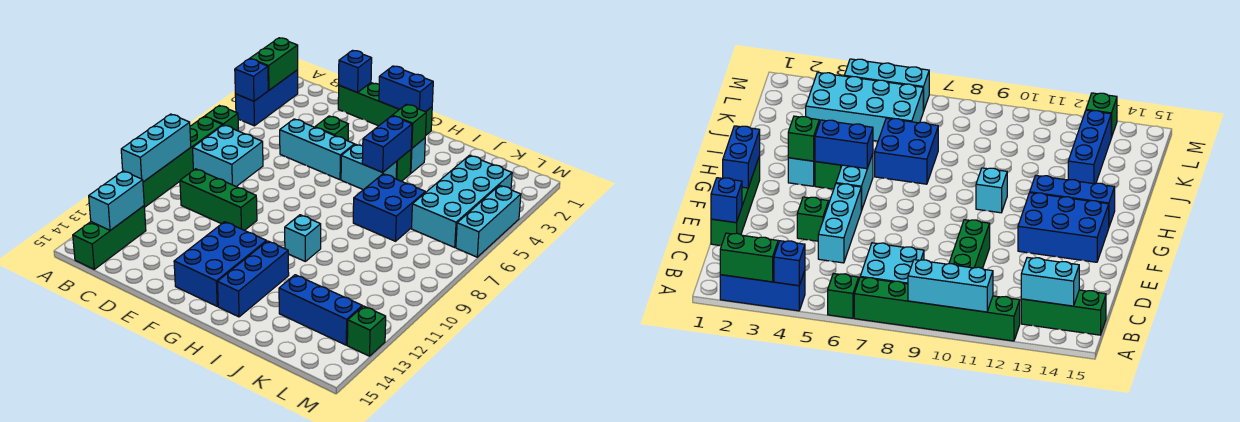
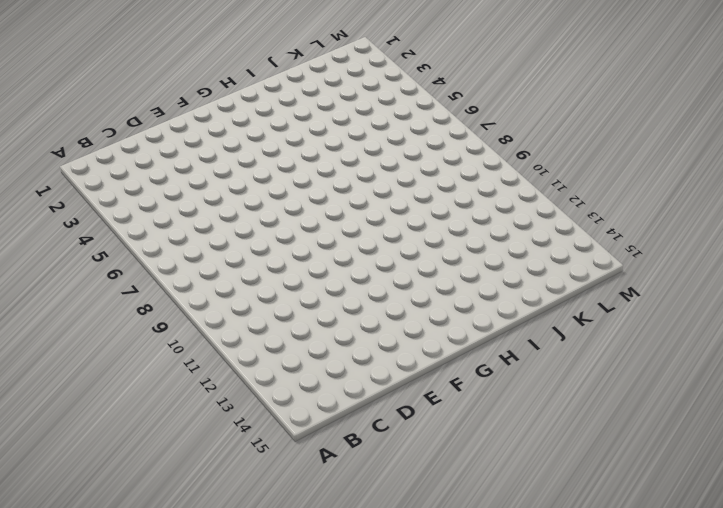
none -> blue brick A2:A4 level 1
none -> green brick A6 level 1
none -> green brick A7:A12 level 1

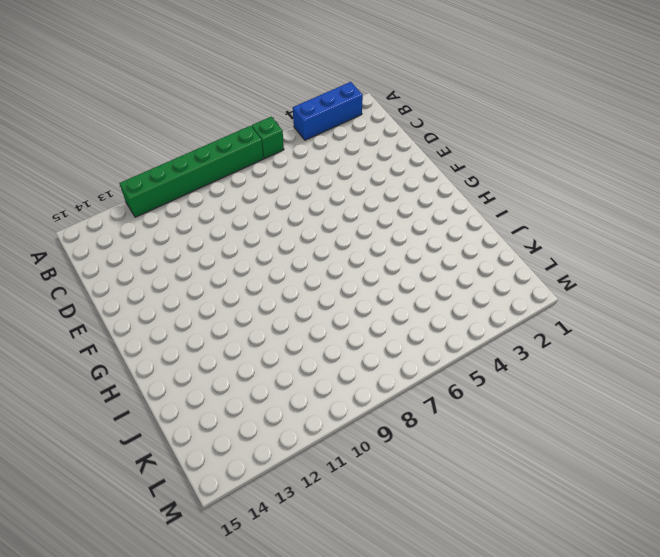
none -> cyan brick B7:C8 level 1
none -> green brick B13:B15 level 1
none -> green brick C10:E10 level 1

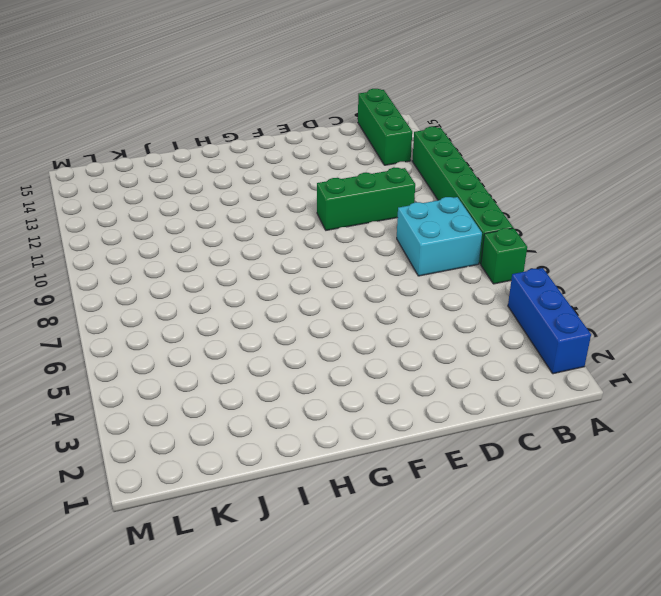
none -> green brick D1:G1 level 1
none -> cyan brick D5:F5 level 1
none -> green brick E4 level 1

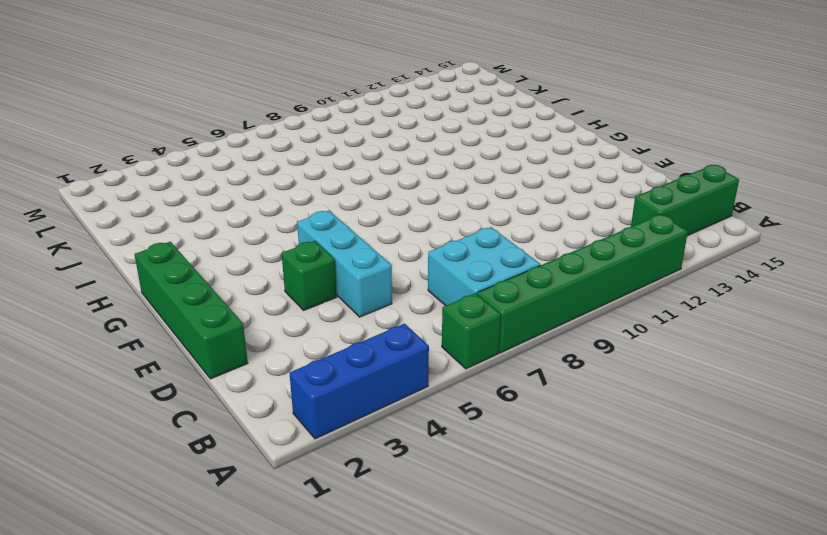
none -> green brick C10:E10 level 1
none -> blue brick F12:G14 level 1
none -> cyan brick G5:H5 level 1

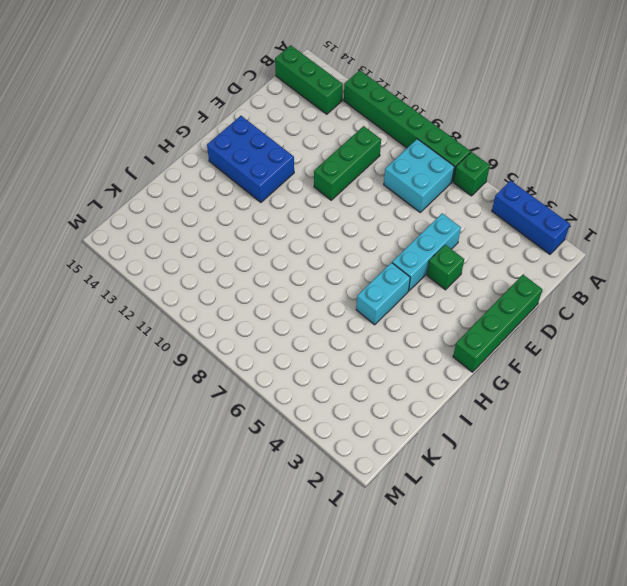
none -> cyan brick H3 level 1
none -> green brick H4 level 1
none -> cyan brick H10 level 1

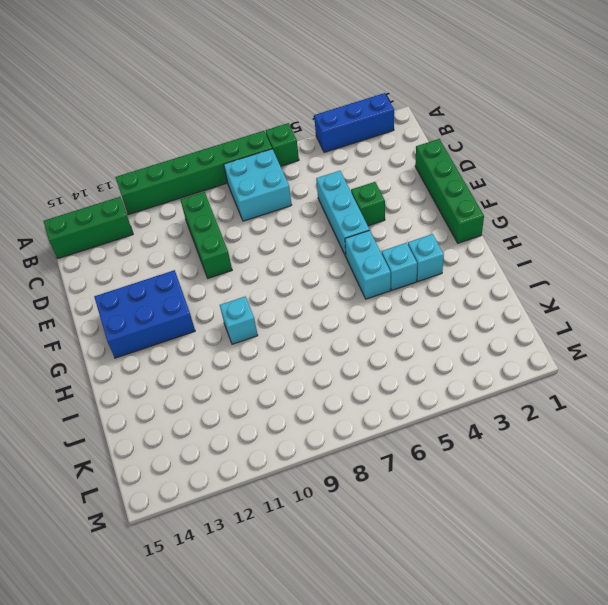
cyan brick H4 level 1 -> green brick H4 level 1
none -> blue brick H12:H14 level 1
none -> blue brick I6:J7 level 1
none -> blue brick J13:L13 level 1

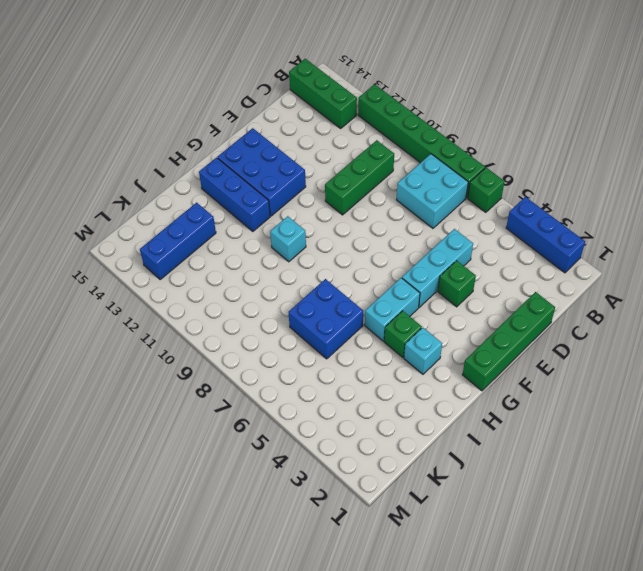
none -> cyan brick K3:L6 level 1
none -> cyan brick M4:M6 level 1
none -> green brick M13 level 1

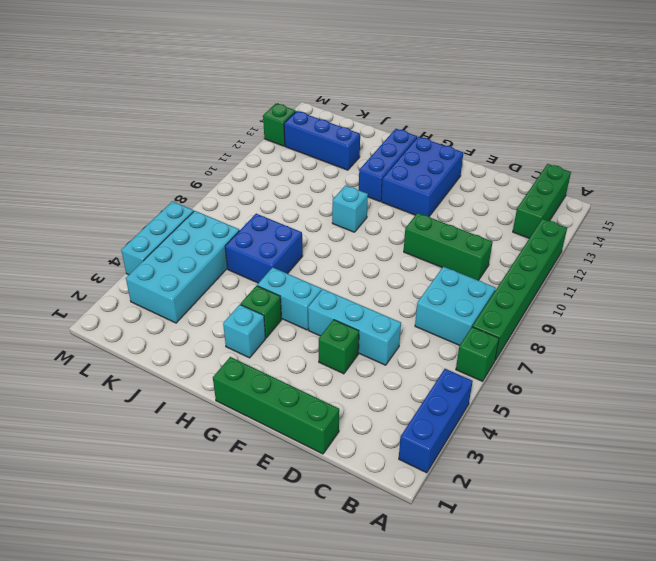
none -> green brick A2:A3 level 2
none -> blue brick A4 level 2
none -> cyan brick A9:A11 level 2

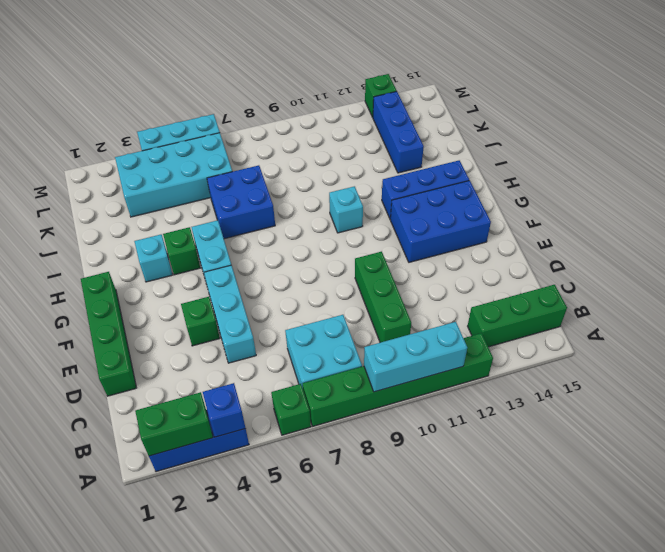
none -> cyan brick B13:B14 level 2
none -> blue brick D1 level 2
none -> blue brick F1:G1 level 2

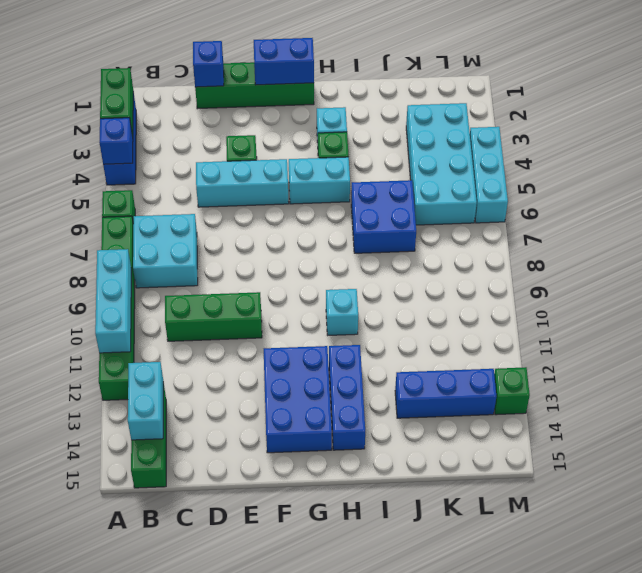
none -> green brick H3 level 2
none -> blue brick H4:H5 level 2

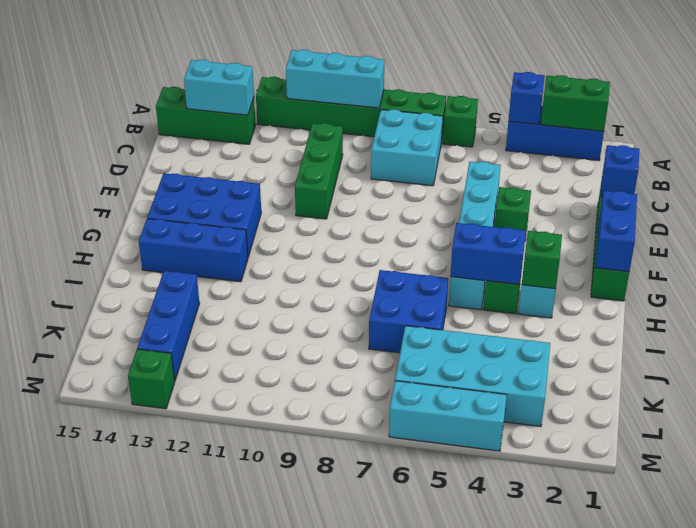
none -> cyan brick H10 level 1

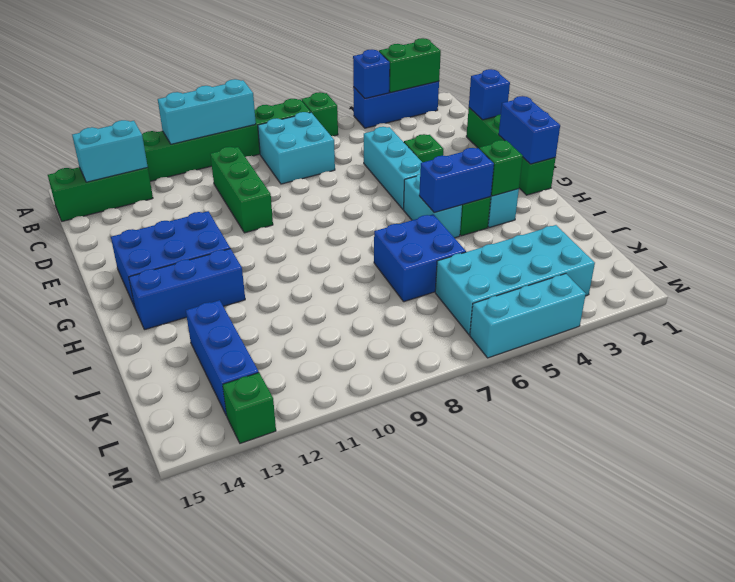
none -> cyan brick H10 level 1

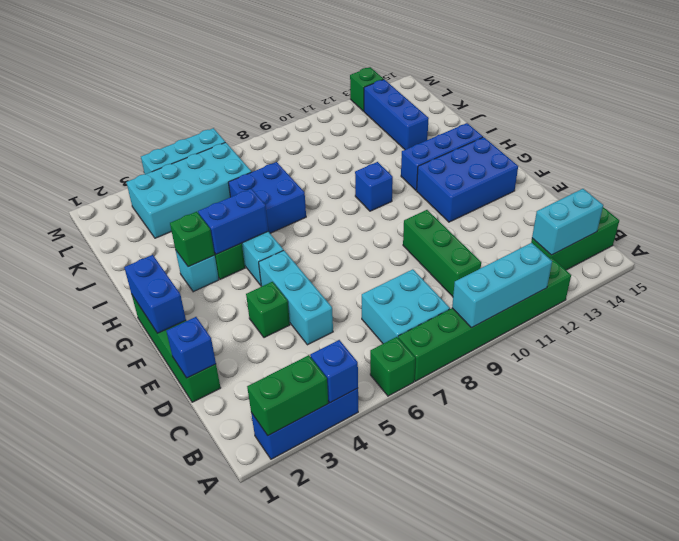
blue brick H10 level 1 -> cyan brick H10 level 1

